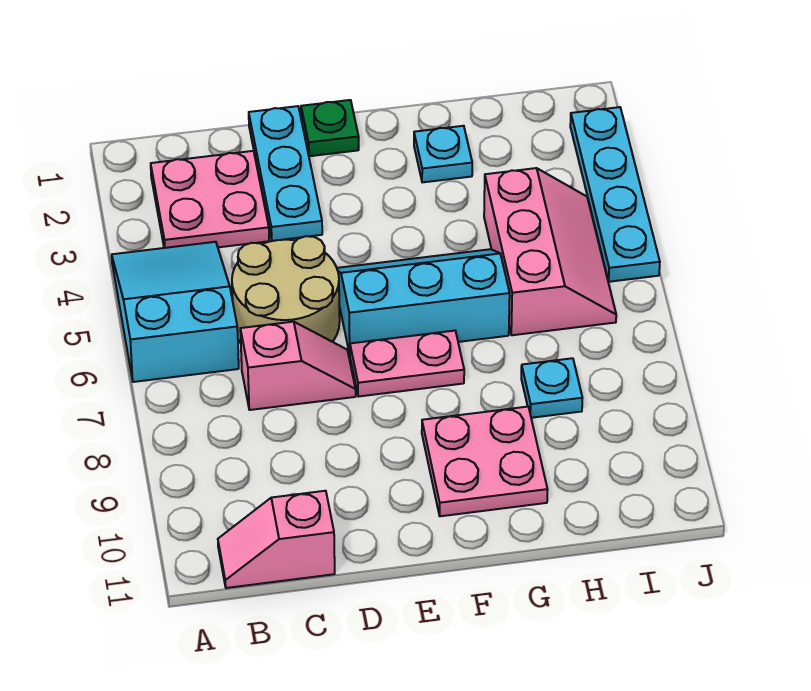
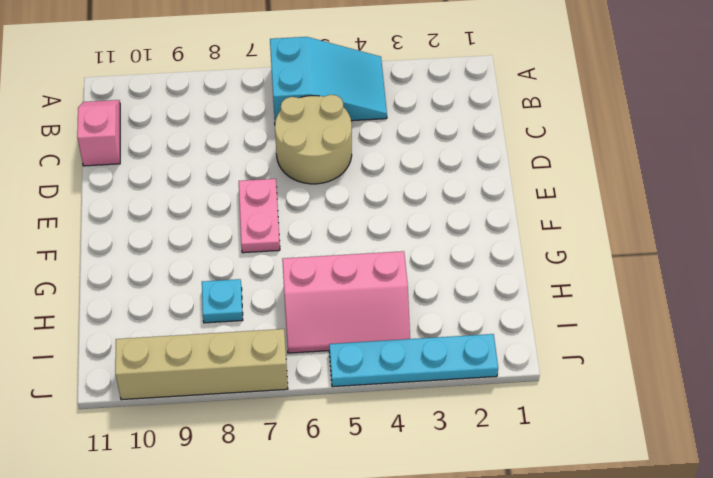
tan brick J7:J10 level 1 -> none
none -> pink plate B2:C3 level 1
none -> pink slope C7:D7 level 1 top C
none -> cyan plate D1:D3 level 1

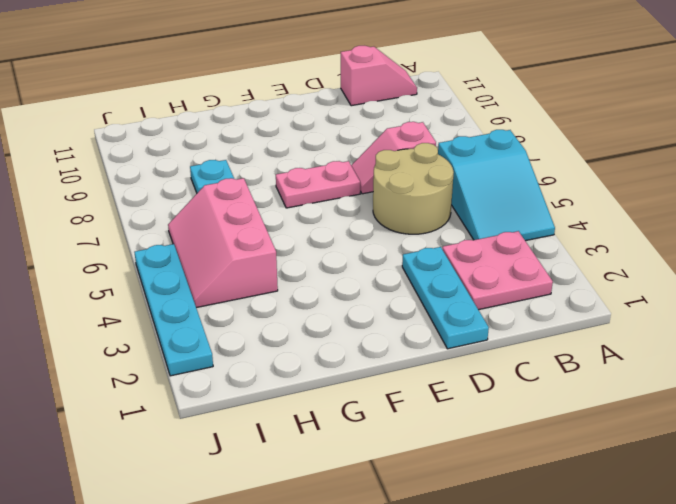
none -> green plate E1 level 1
none -> cyan slope E5:G6 level 1 top 6
none -> pink plate F9:G10 level 1

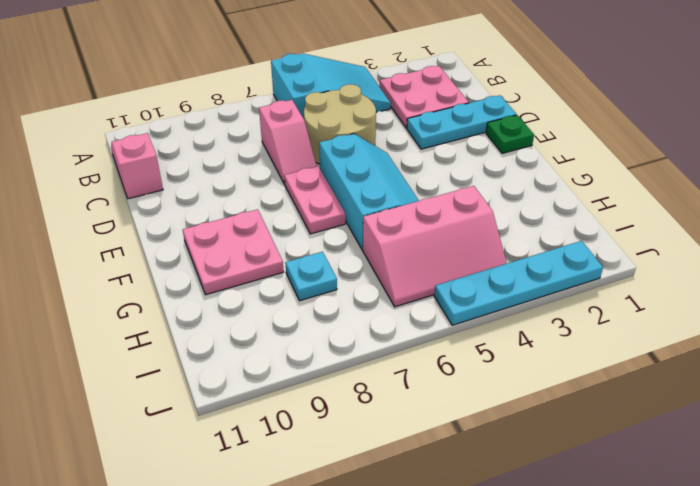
none -> cyan plate G2 level 1

